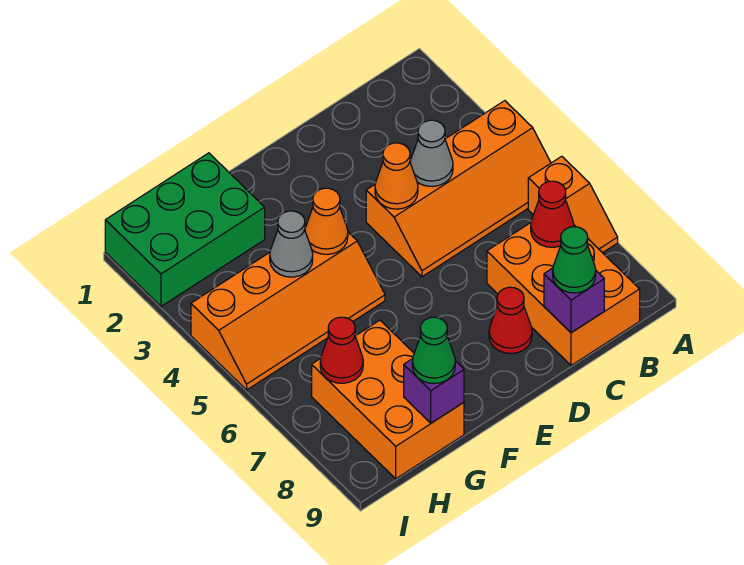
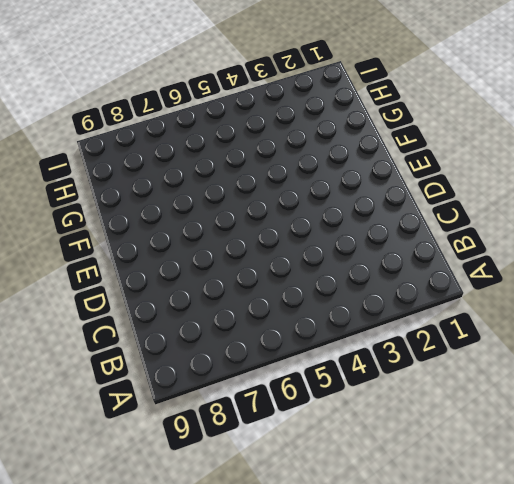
none -> orange slope A4:D5 level 1 top 4
none -> orange slope A6:A7 level 1 top 6
none -> orange brick B7:C9 level 1

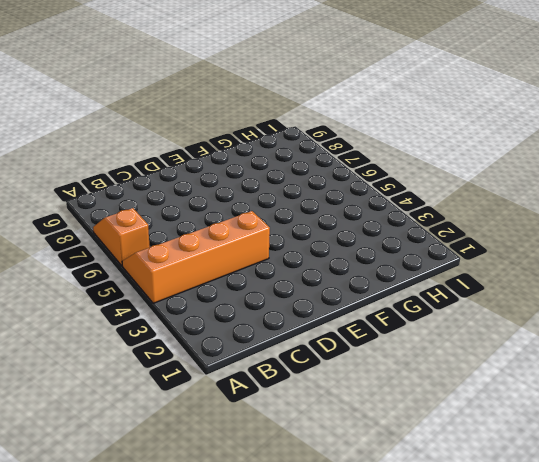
none -> orange brick B7:C9 level 1
none -> red cone D8 level 1
none -> orange slope F4:I5 level 1 top 4

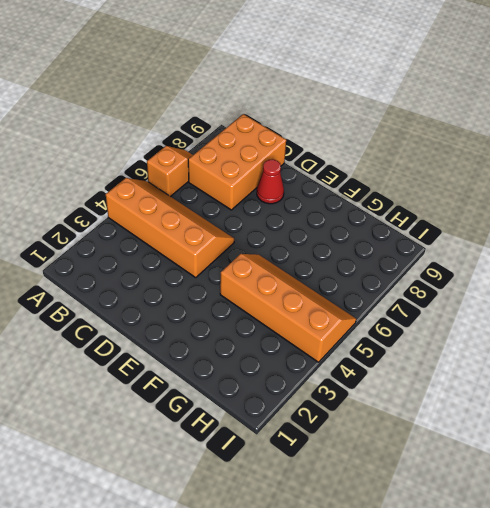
none -> green brick G1:I2 level 1
none -> orange brick G7:H9 level 1
none -> red cone B7 level 2

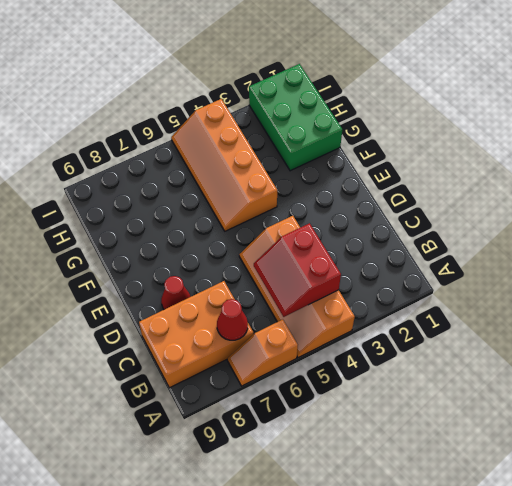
red slope B4:C5 level 2 top 4 -> grey cone C4 level 2
none -> orange brick G7:H9 level 1
none -> purple brick C9 level 2
none -> orange cone D4 level 2

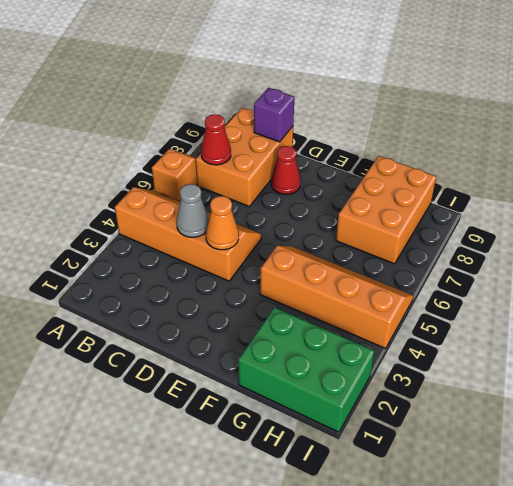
none -> orange cone F4 level 2
none -> grey cone G4 level 2
none -> purple brick G9 level 2

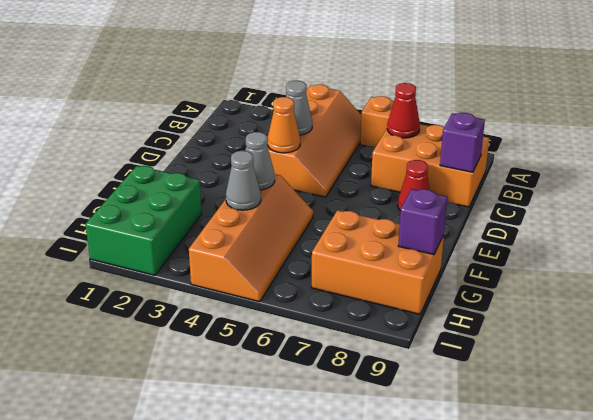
grey cone F4 level 2 -> orange cone F4 level 2
none -> red cone H7 level 2
none -> green cone C9 level 3
none -> green cone G9 level 3

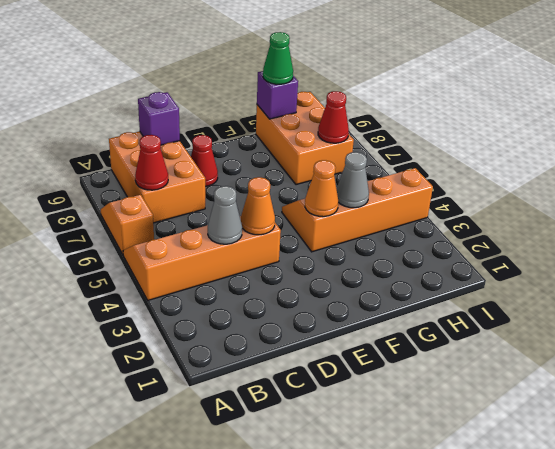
none -> green brick G1:I2 level 1
none -> green cone C9 level 3

